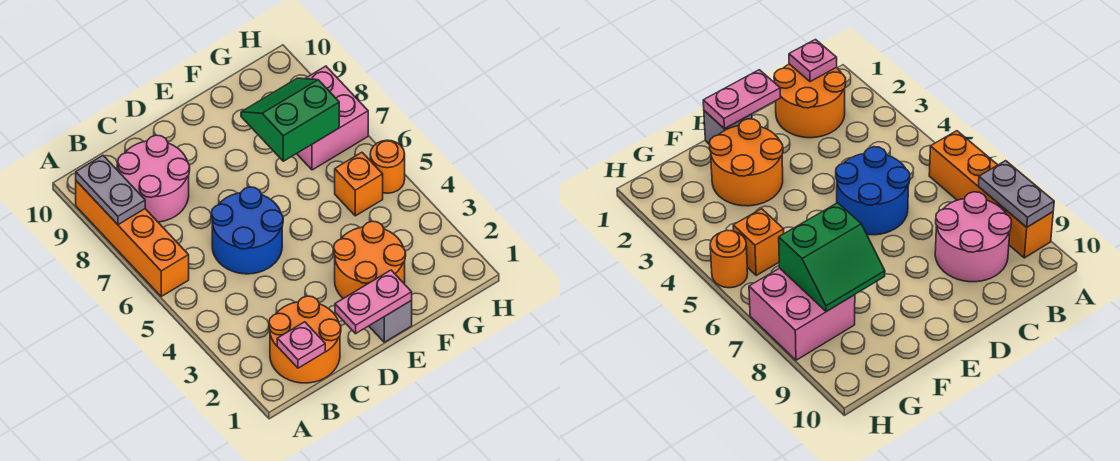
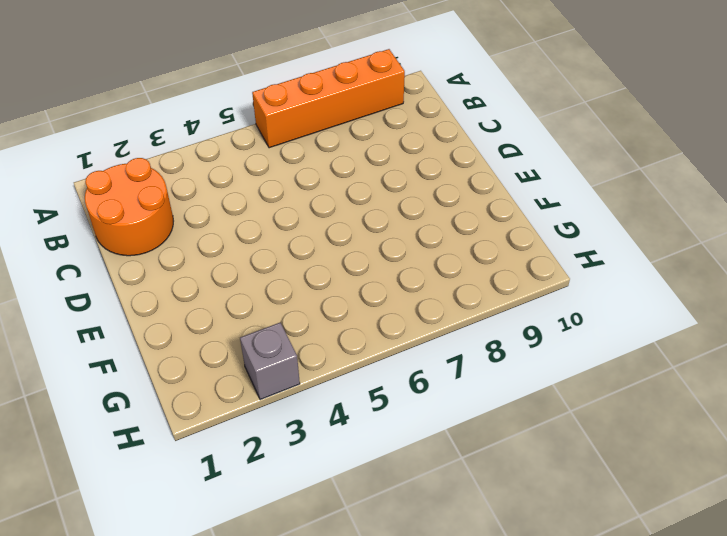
grey brick H3 level 1 -> grey brick E1 level 1
none -> pink round brick B8:C9 level 1
none -> blue round brick C5:D6 level 1
none -> orange round brick E2:F3 level 1

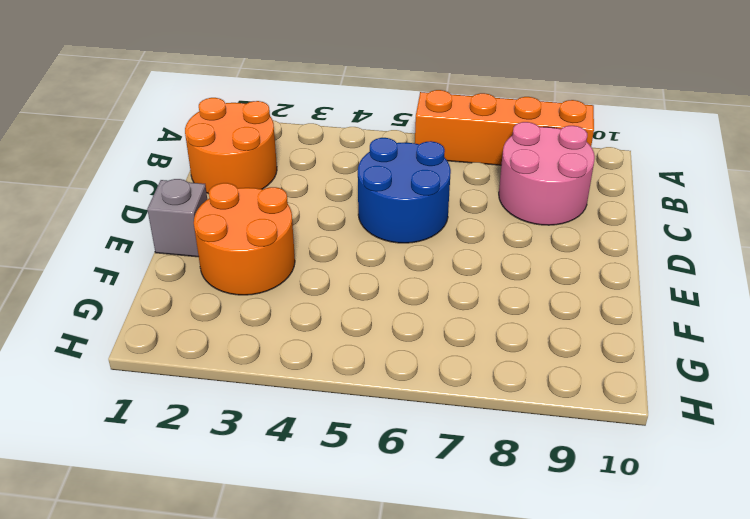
none -> orange brick G5 level 1
none -> pink brick G7:H8 level 1
none -> orange round brick H5 level 1

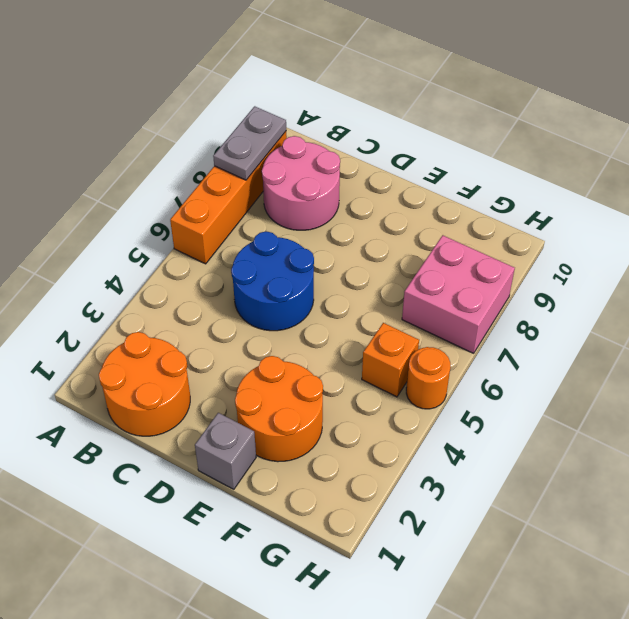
none -> pink plate B1 level 2
none -> pink plate D1:E1 level 2
none -> green slope F7:G8 level 2 top 7

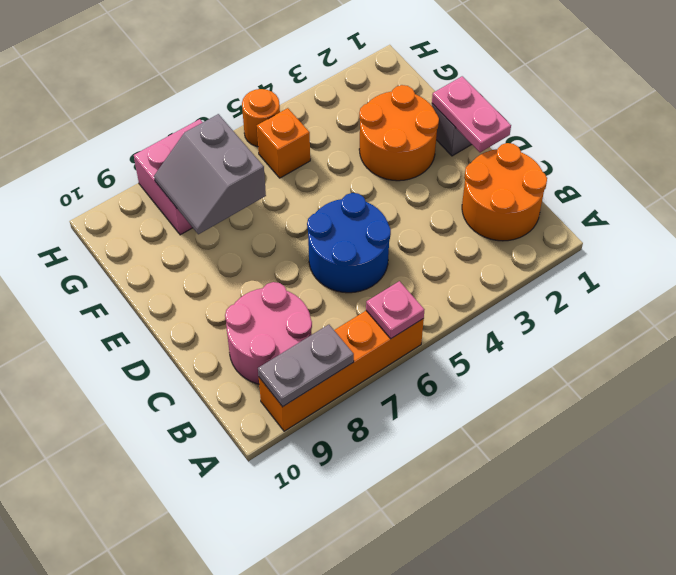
pink plate A6 level 2 -> pink plate B1 level 2
grey slope F7:G8 level 2 top 7 -> green slope F7:G8 level 2 top 7

